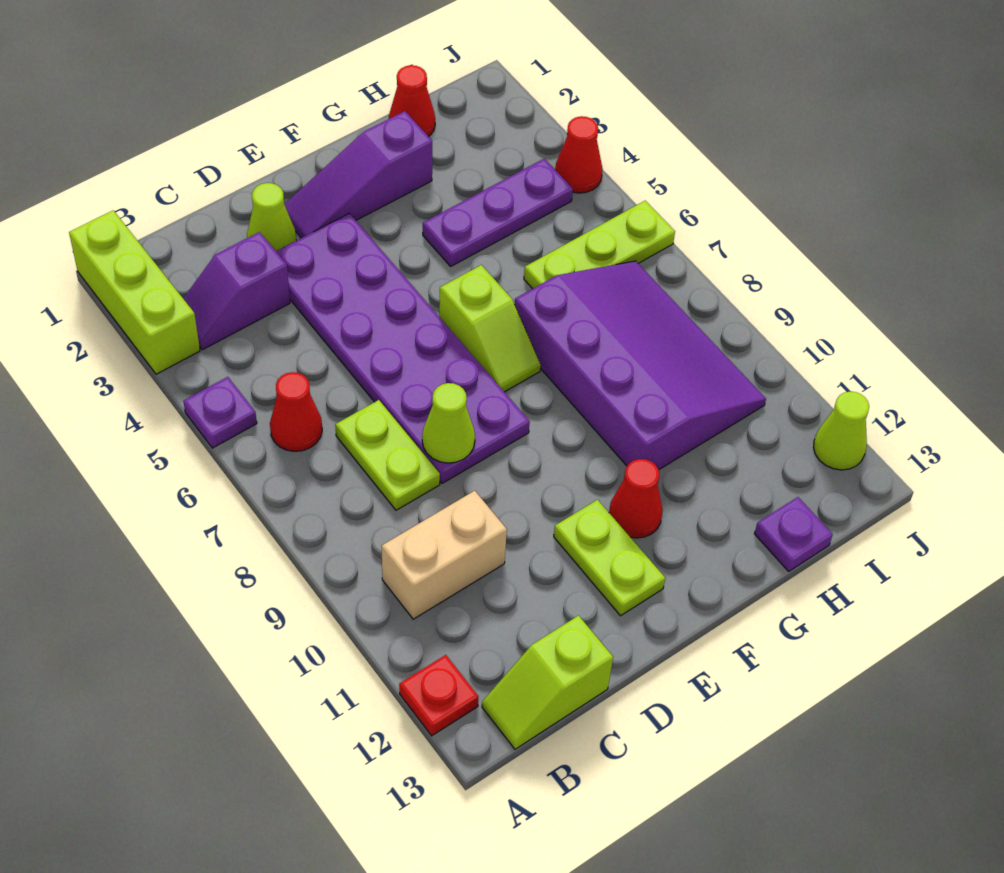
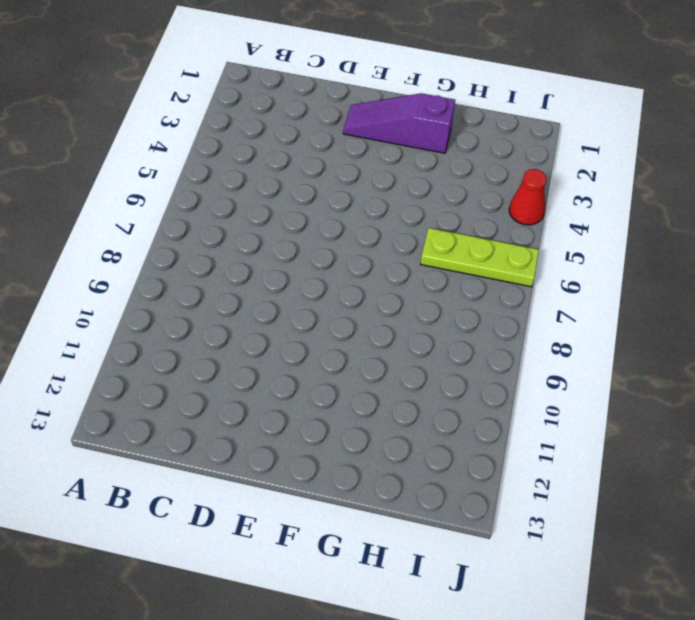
none -> lime brick A1:A3 level 1
none -> purple plate A5 level 1
none -> red plate A12 level 1

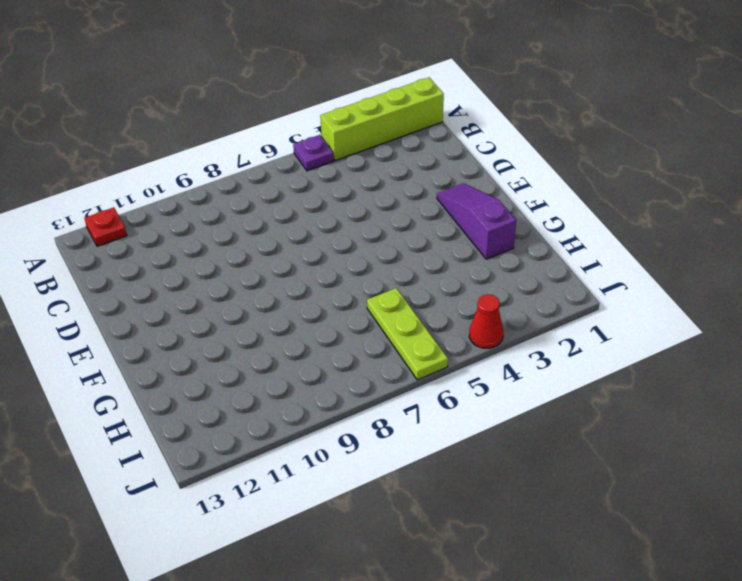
lime brick A1:A4 level 1 -> lime brick A1:A3 level 1
none -> purple slope B3:C3 level 1 top C
none -> red cone B6 level 1
none -> tan brick B10:C10 level 1

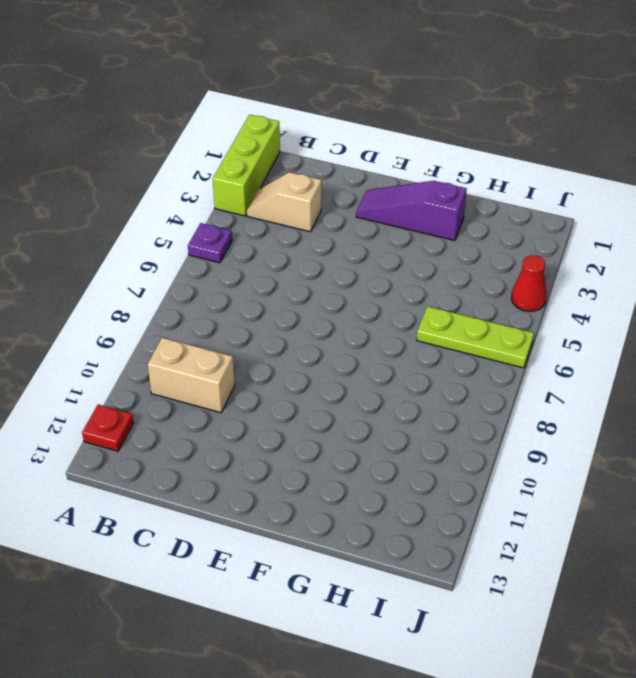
tan slope B3:C3 level 1 top C -> purple slope B3:C3 level 1 top C
none -> red cone B6 level 1
none -> lime slope B13:C13 level 1 top C
none -> lime plate C7:C8 level 1

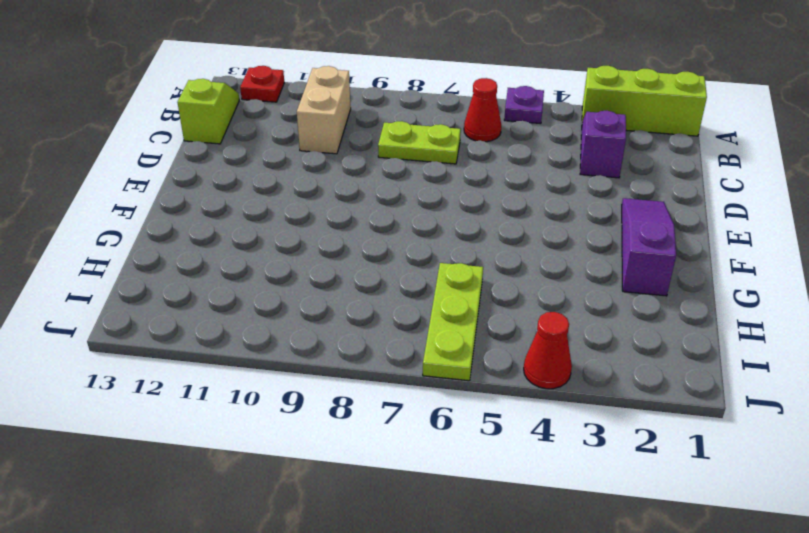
none -> lime cone D2 level 1
none -> purple plate D3:E8 level 1
none -> lime plate E11:E12 level 1

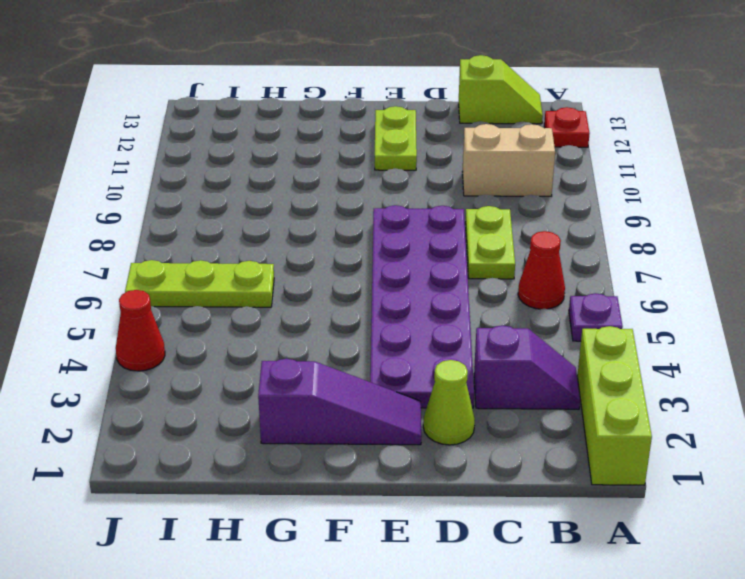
none -> lime slope F6:F7 level 1 top 6
none -> red cone F11 level 1
none -> purple plate G4:I4 level 1

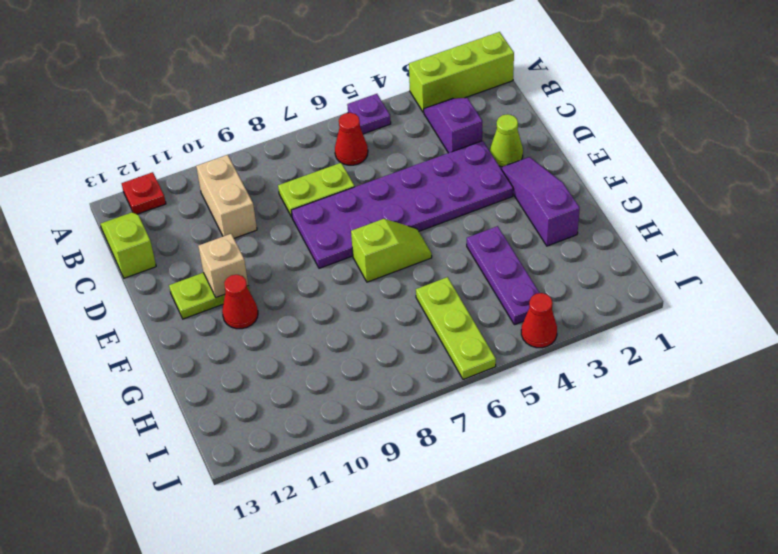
tan brick E11 level 2 -> none
lime slope F6:F7 level 1 top 7 -> lime slope F6:F7 level 1 top 6
none -> purple slope G7:I10 level 1 top G
none -> red cone H1 level 1
none -> purple plate H13 level 1

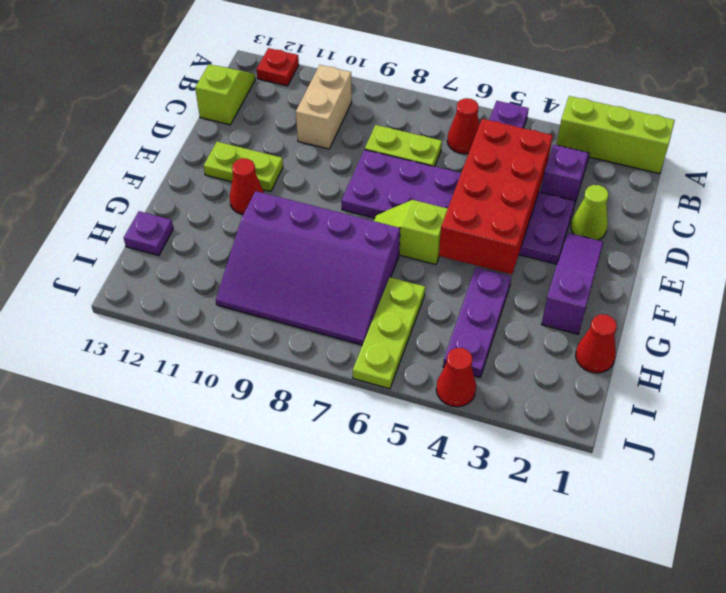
red brick C4:F5 level 2 -> none
none -> lime cone J12 level 1
none -> lime cone D8 level 2

